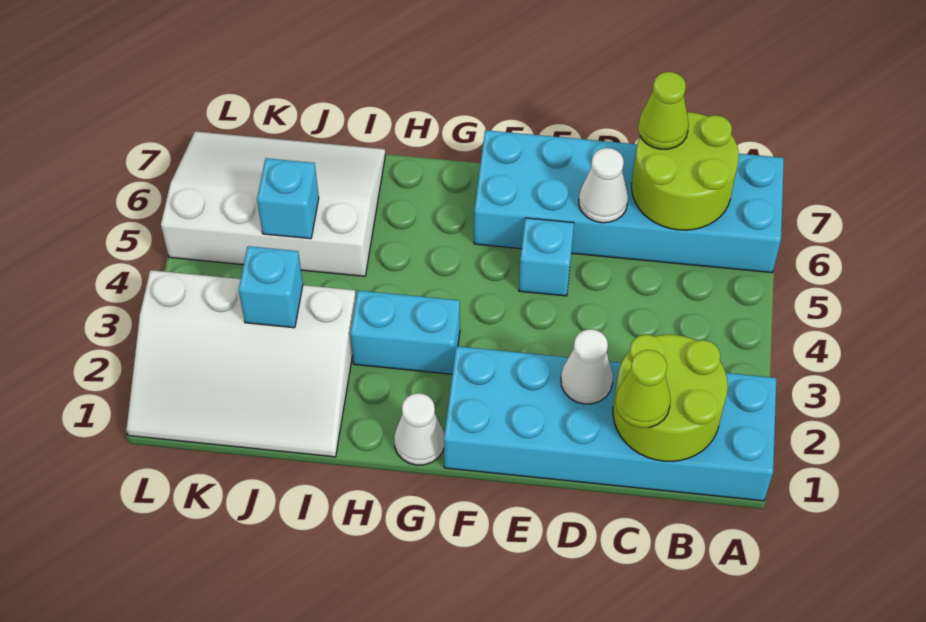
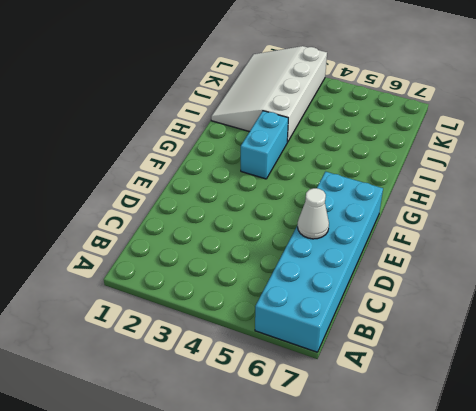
none -> cyan brick A1:F2 level 1
none -> cyan brick E5 level 1
none -> white cone G1 level 1

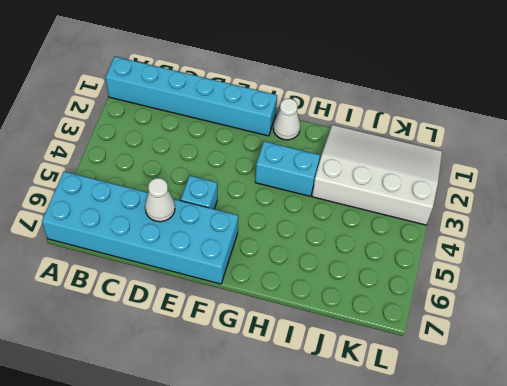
cyan brick A1:F1 level 1 -> cyan brick A1:F2 level 1
none -> white slope I5:L7 level 1 top 5
none -> lime round brick B1:C2 level 2
none -> lime round brick B6:C7 level 2

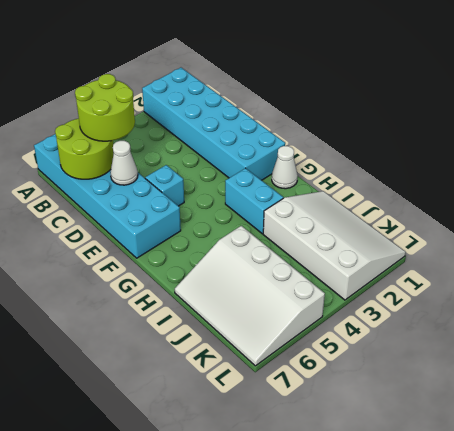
lime round brick B5:C6 level 3 -> lime round brick B1:C2 level 2
none -> white cone D2 level 2
none -> cyan brick J3 level 2
none -> cyan brick J5 level 2

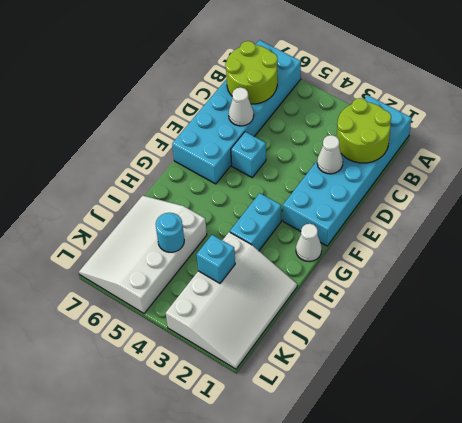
cyan round brick J5 level 2 -> cyan brick J5 level 2
none -> lime cone C1 level 3
none -> lime cone C7 level 3

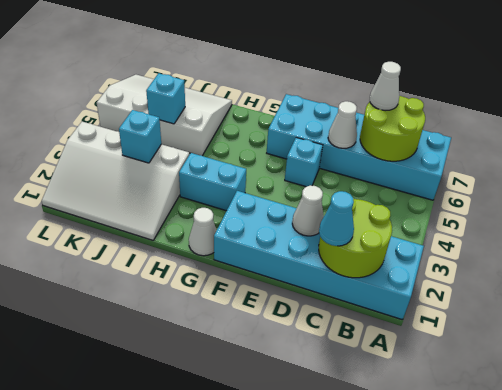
cyan cone C1 level 3 -> lime cone C1 level 3
white cone C7 level 3 -> lime cone C7 level 3

